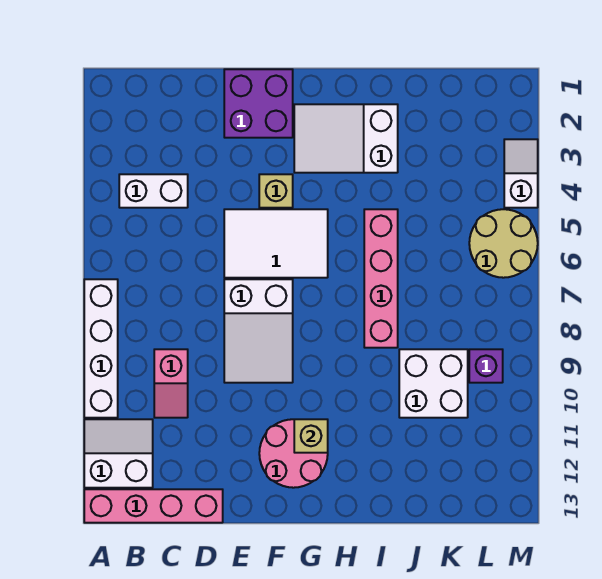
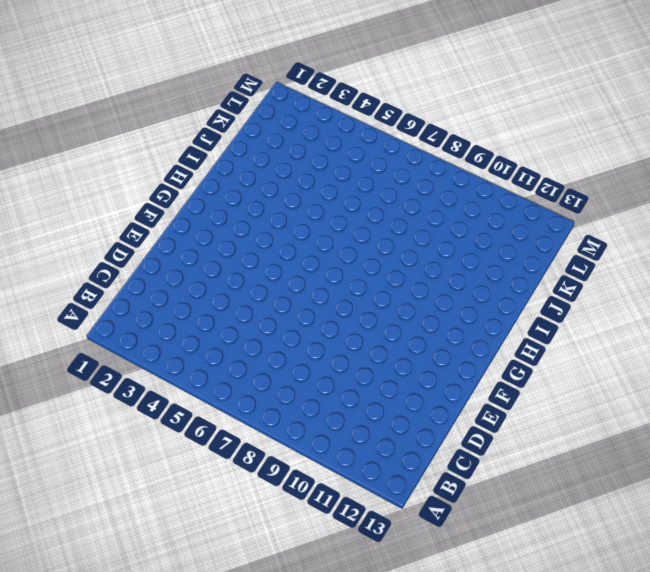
none -> white brick A7:A10 level 1
none -> white slope A11:B12 level 1 top 12
none -> pink brick A13:D13 level 1

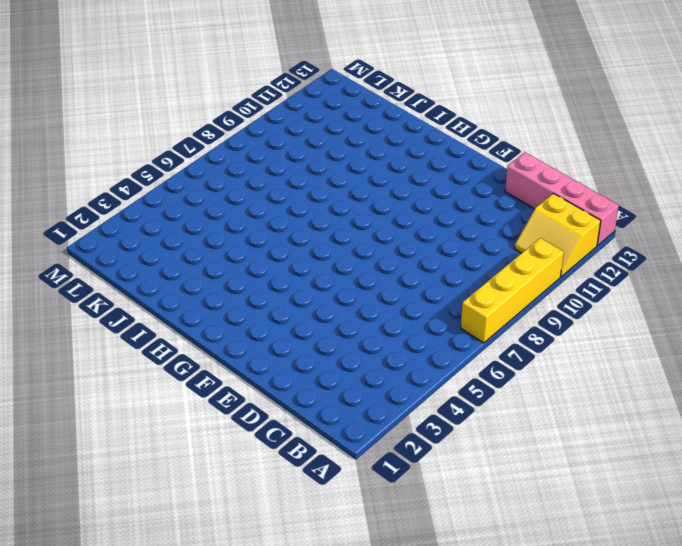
yellow brick A7:A10 level 1 -> white brick A7:A10 level 1
yellow slope A11:B12 level 1 top 12 -> white slope A11:B12 level 1 top 12
none -> white brick B4:C4 level 1
none -> pink slope C9:C10 level 1 top 9
none -> purple brick E1:F2 level 1

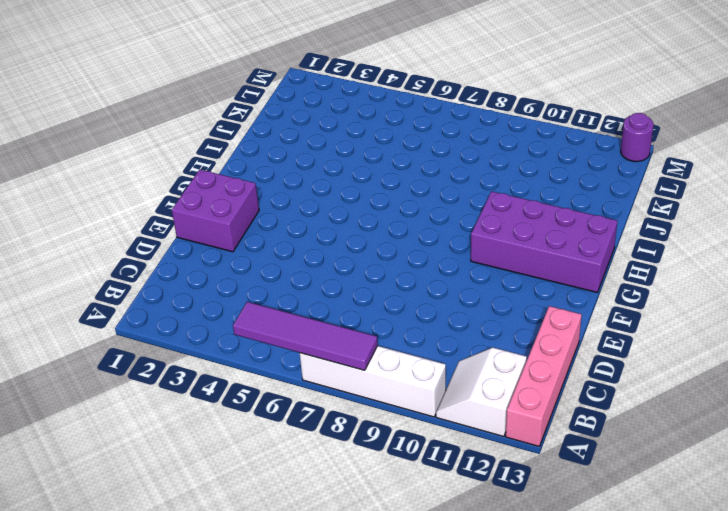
purple tile A5:A8 level 2 -> none
purple brick G10:H13 level 1 -> pink round brick F11:G12 level 1
purple round brick M13 level 1 -> none
none -> white brick B4:C4 level 1
none -> pink slope C9:C10 level 1 top 9
none -> white tile E5:G6 level 1

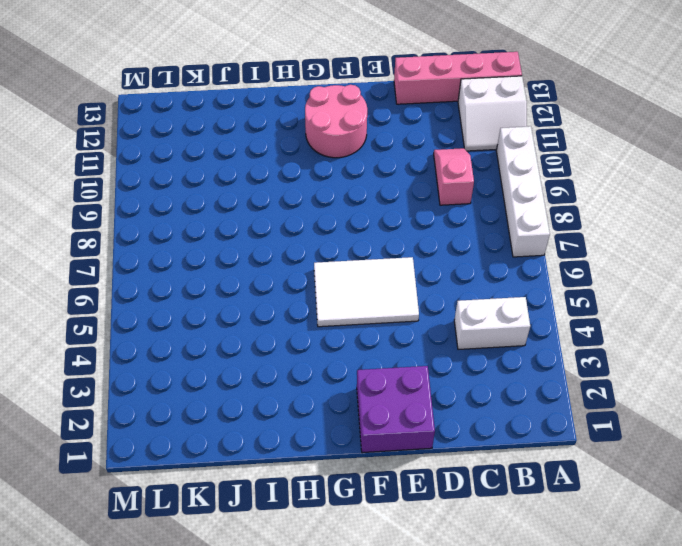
none -> white slope E7:F9 level 1 top 7
none -> tan brick F4 level 1
none -> white slope G2:I3 level 1 top I

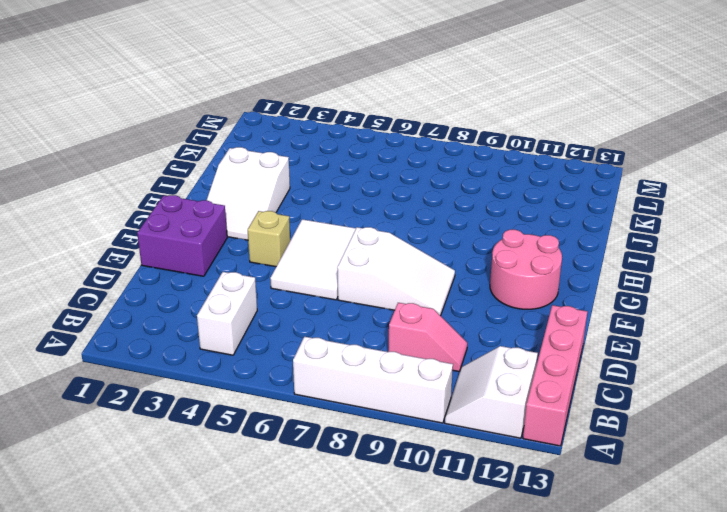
none -> pink brick I5:I8 level 1
none -> white brick J9:K10 level 1
none -> tan round brick L5:M6 level 1

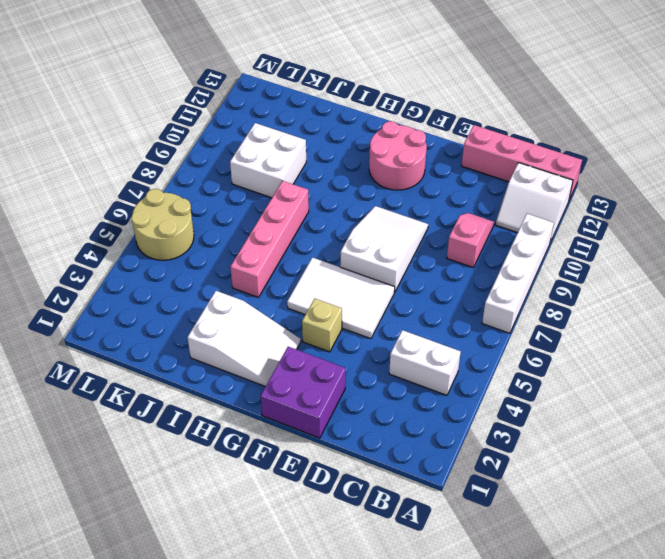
none -> purple brick L9 level 1
none -> white slope M3:M4 level 1 top 4
none -> tan brick G11 level 2

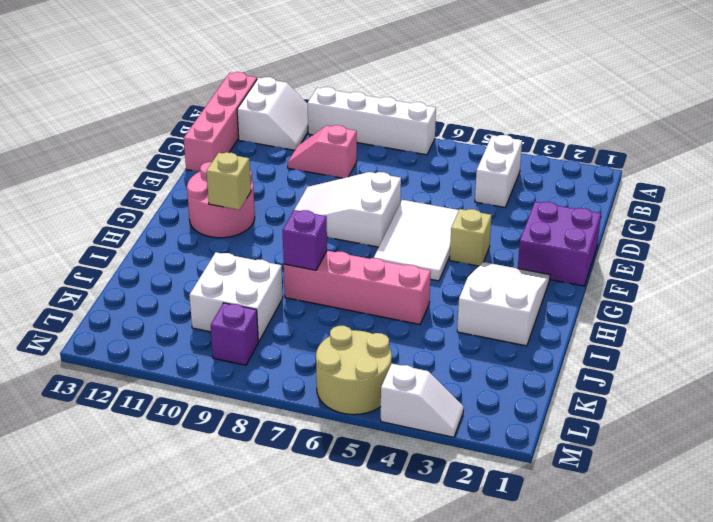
purple brick I8 level 2 -> none

